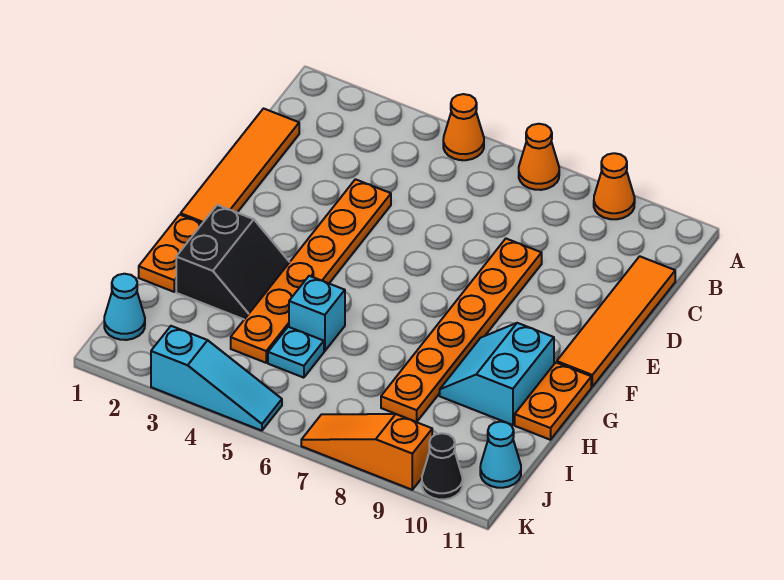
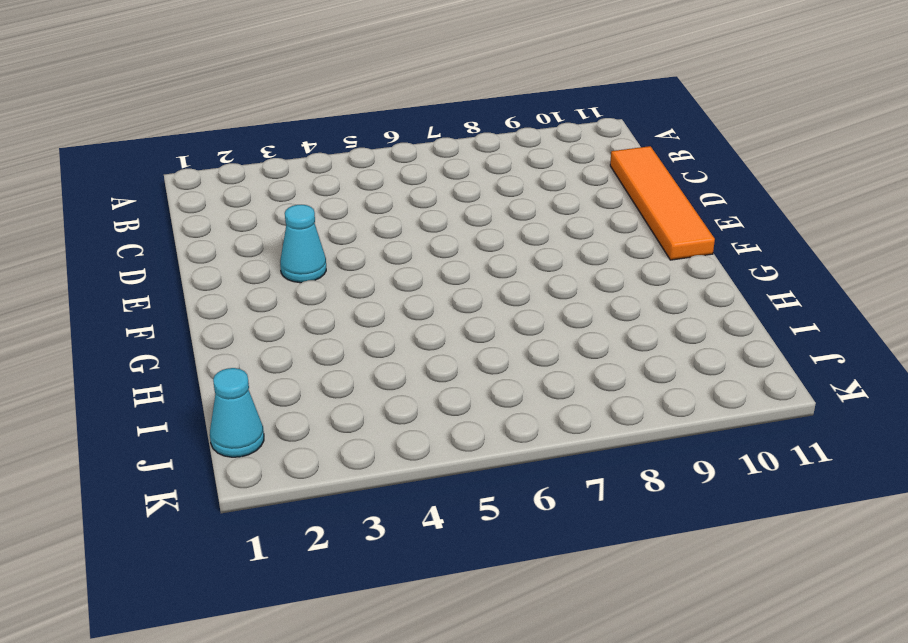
cyan cone E3 level 1 -> cyan cone J11 level 1
none -> orange cone A5 level 1
none -> orange cone A7 level 1
none -> orange cone A9 level 1

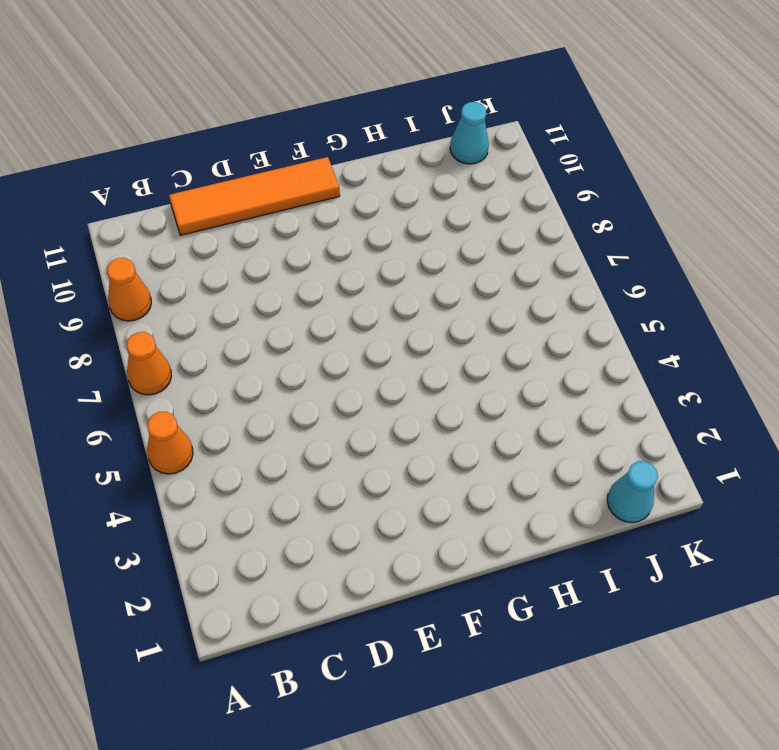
none -> orange tile C1:F1 level 1
none -> orange plate D4:I4 level 1
none -> orange plate D8:I8 level 1

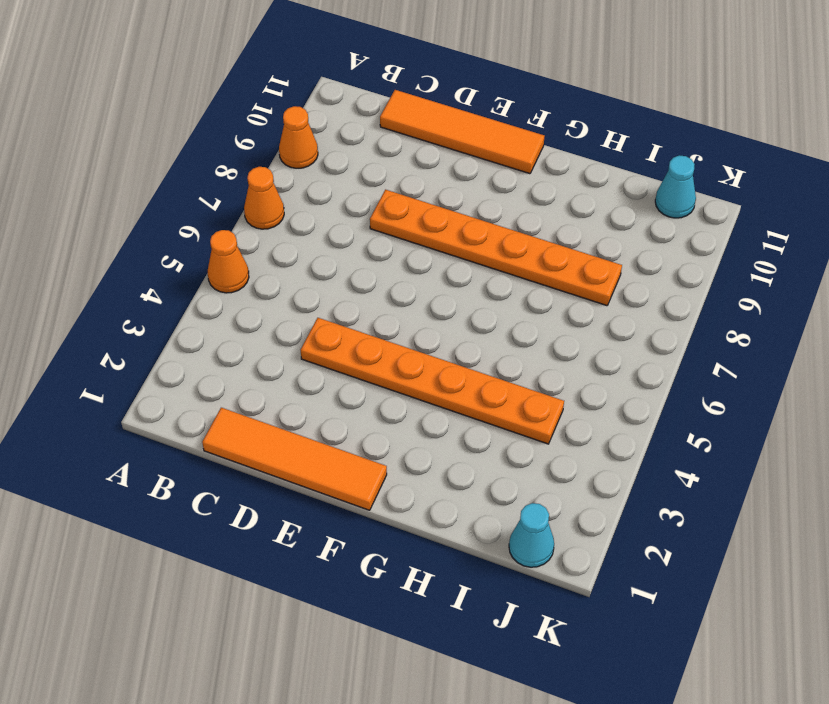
none -> orange plate G1:H1 level 1
none -> black slope G2:H3 level 1 top 2
none -> cyan slope G9:H10 level 1 top 10

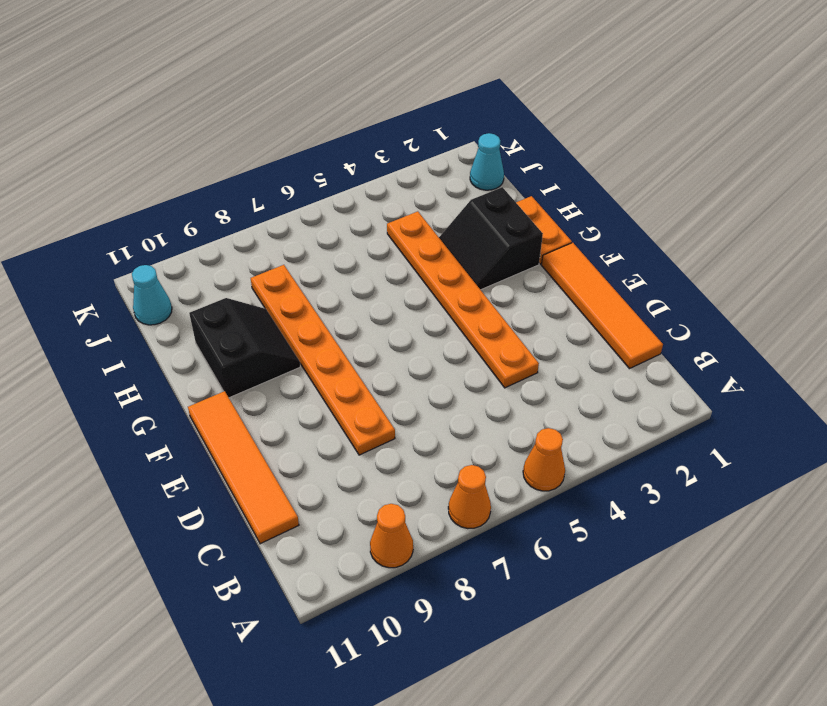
black slope G9:H10 level 1 top 10 -> cyan slope G9:H10 level 1 top 10
none -> orange plate G11:H11 level 1
none -> cyan brick H5 level 1
none -> cyan plate I5 level 1

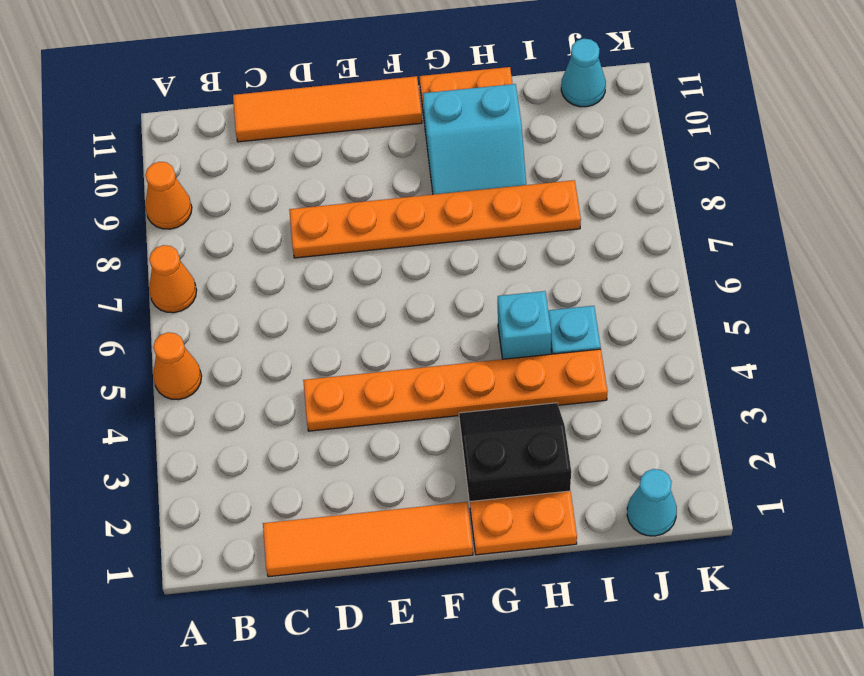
none -> cyan slope K3:K5 level 1 top 3
none -> orange slope K7:K9 level 1 top 9
none -> black cone K10 level 1

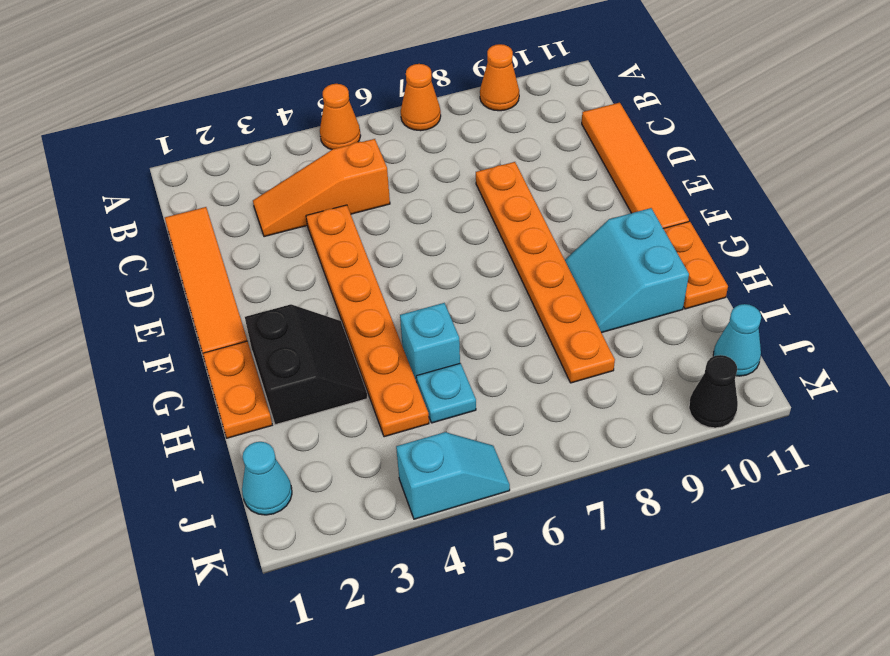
orange slope C3:C5 level 1 top 5 -> orange slope K7:K9 level 1 top 9
cyan slope K4:K5 level 1 top 4 -> cyan slope K3:K5 level 1 top 3

